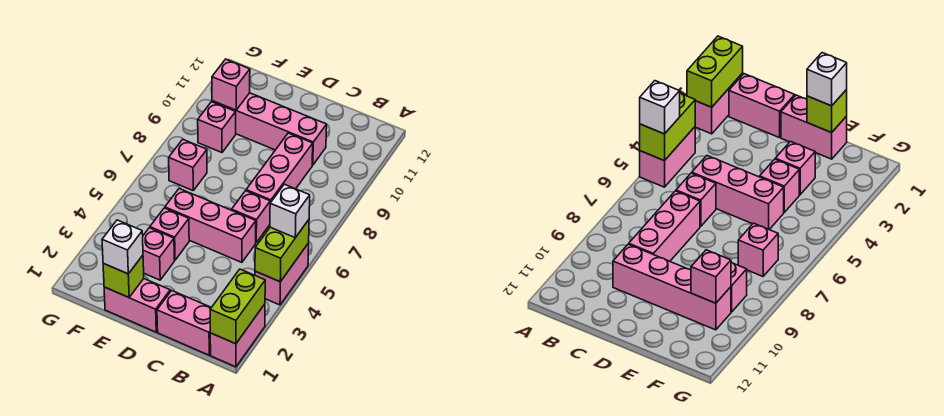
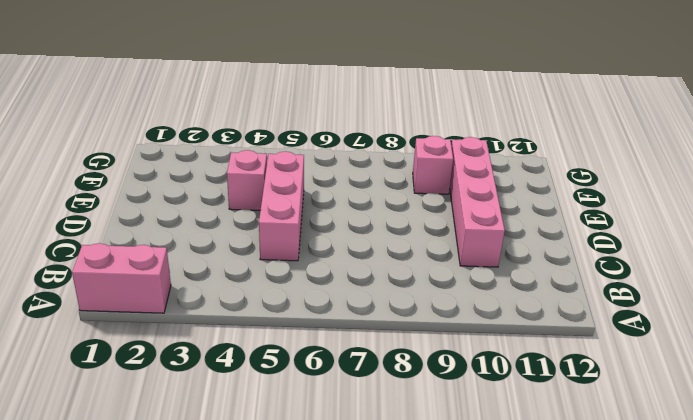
none -> pink brick A4:A5 level 1
none -> pink brick B1:C1 level 1
none -> pink brick C6 level 1

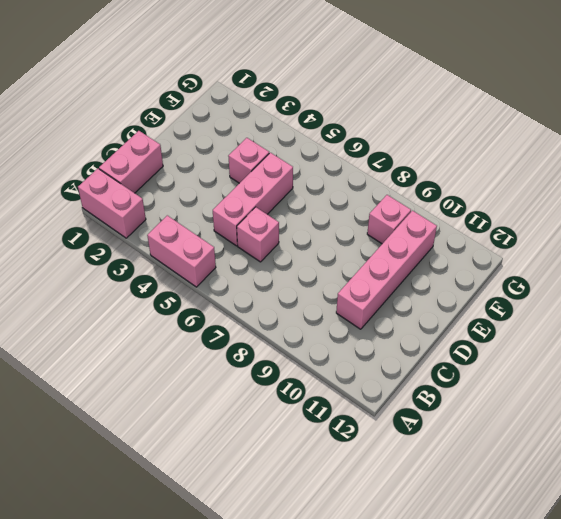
none -> pink brick C7:C9 level 1
none -> pink brick D1:E1 level 1
none -> pink brick E3 level 1

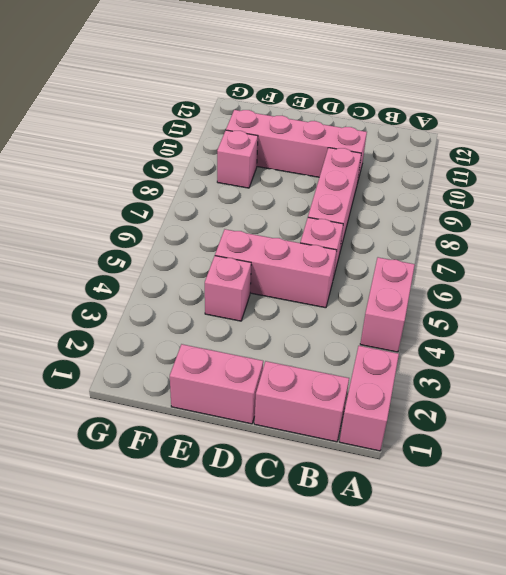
none -> pink brick E3 level 1
none -> pink brick F7 level 1
none -> lime brick A1:A2 level 2

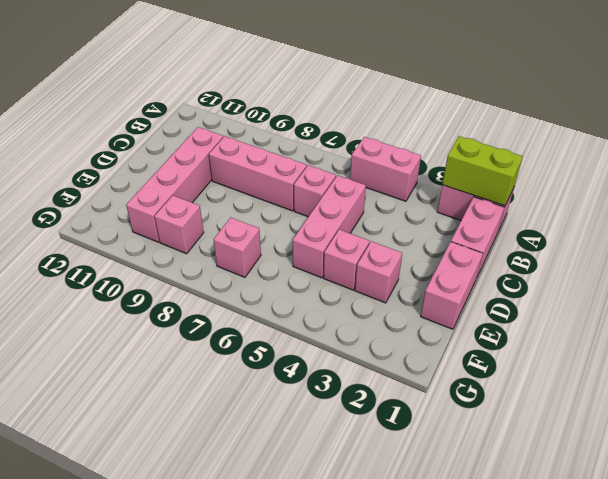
none -> lime brick A4:A5 level 2
none -> lime brick E1 level 2
none -> pink brick F10 level 2

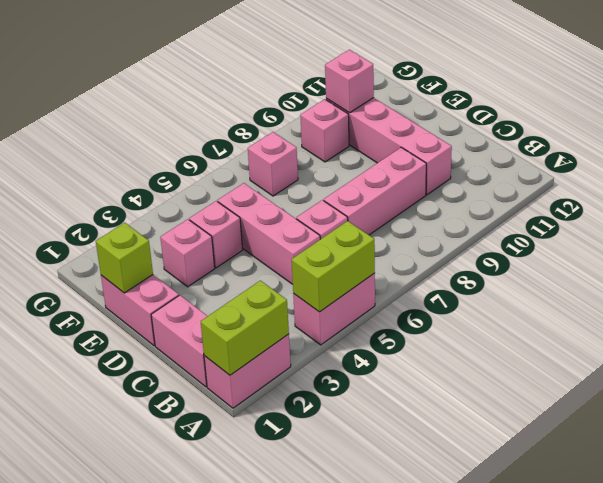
none -> white brick A5 level 3
none -> white brick E1 level 3

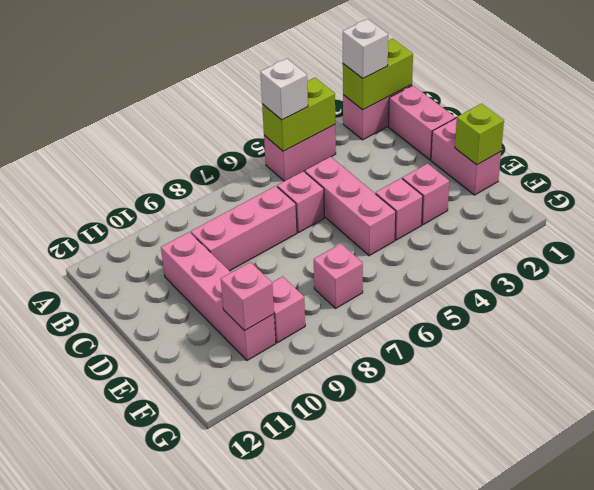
white brick A2 level 3 -> white brick E1 level 3

